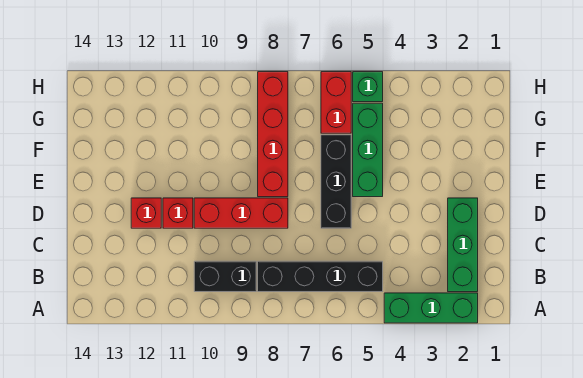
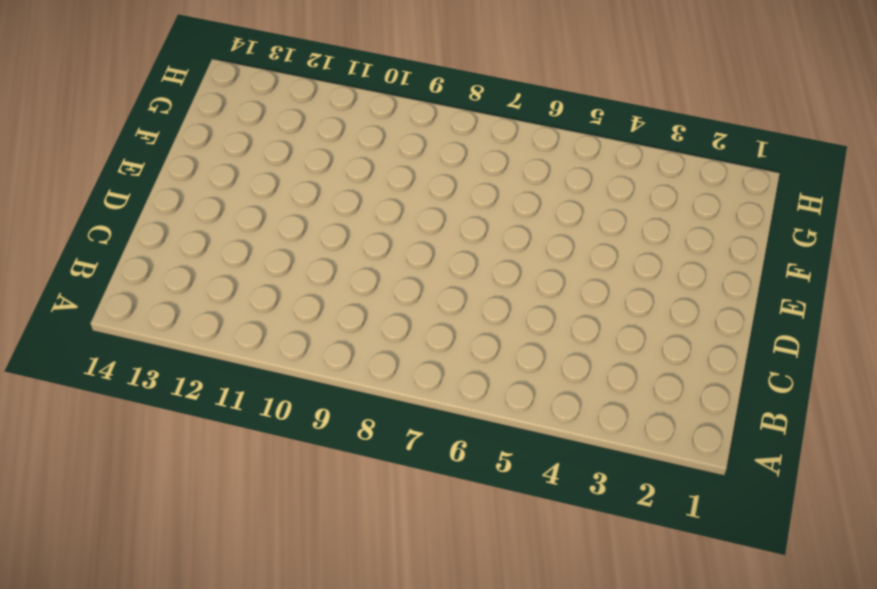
none -> green brick A2:A4 level 1
none -> green brick B2:D2 level 1
none -> black brick B5:B8 level 1

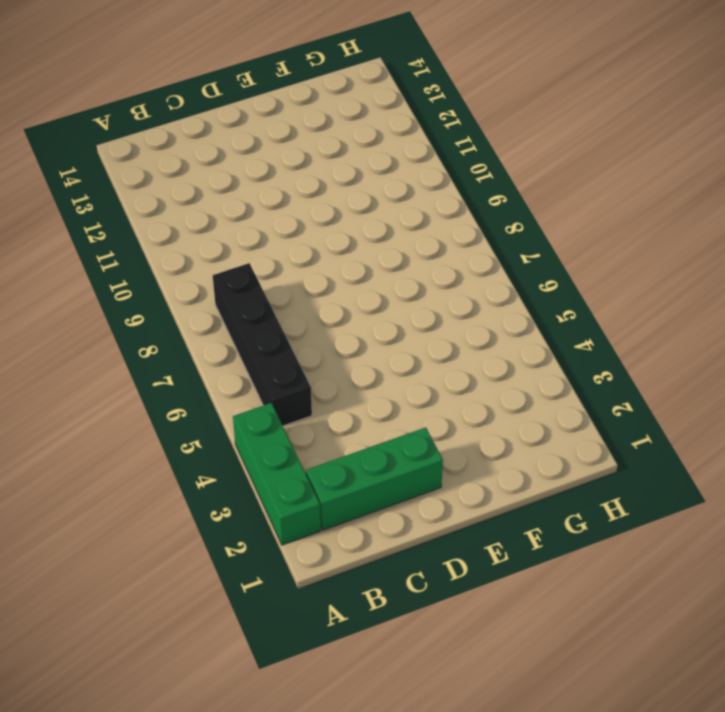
none -> black brick B9:B10 level 1
none -> black brick D6:F6 level 1
none -> red brick D8:D10 level 1

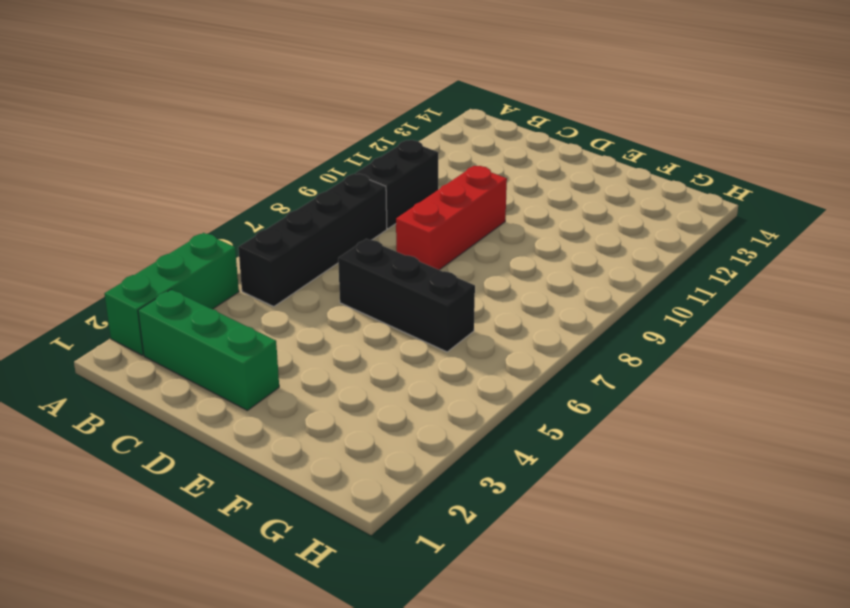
none -> red brick D11 level 1
none -> red brick D12 level 1
none -> green brick E5:G5 level 1

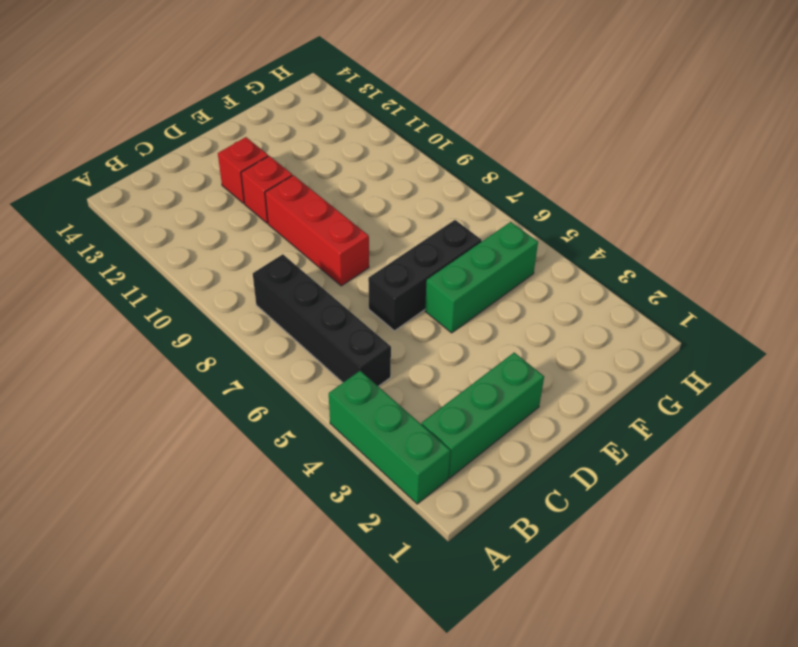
none -> black brick B9:B10 level 1
none -> red brick E8:H8 level 1
none -> red brick G6:H6 level 1

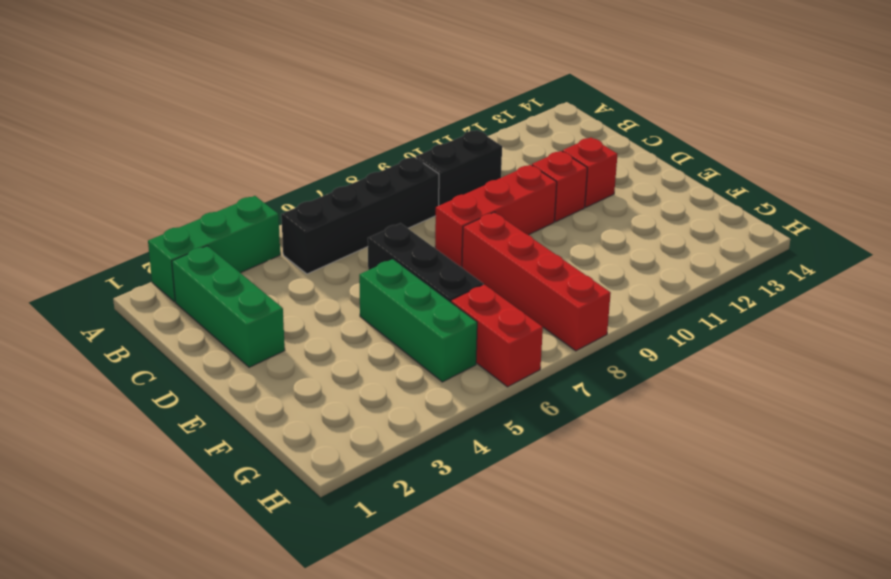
none -> green brick H5 level 1

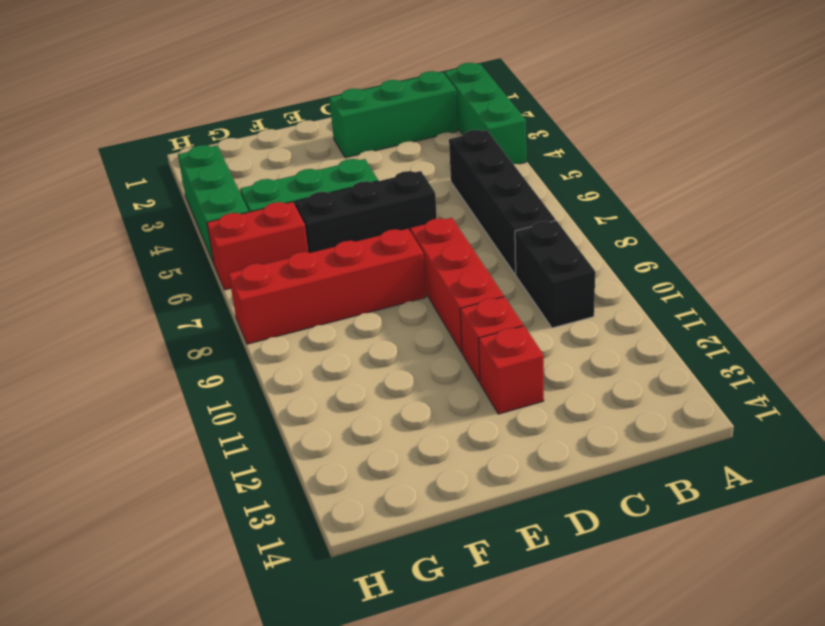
green brick H3:H5 level 1 -> green brick H5 level 1

